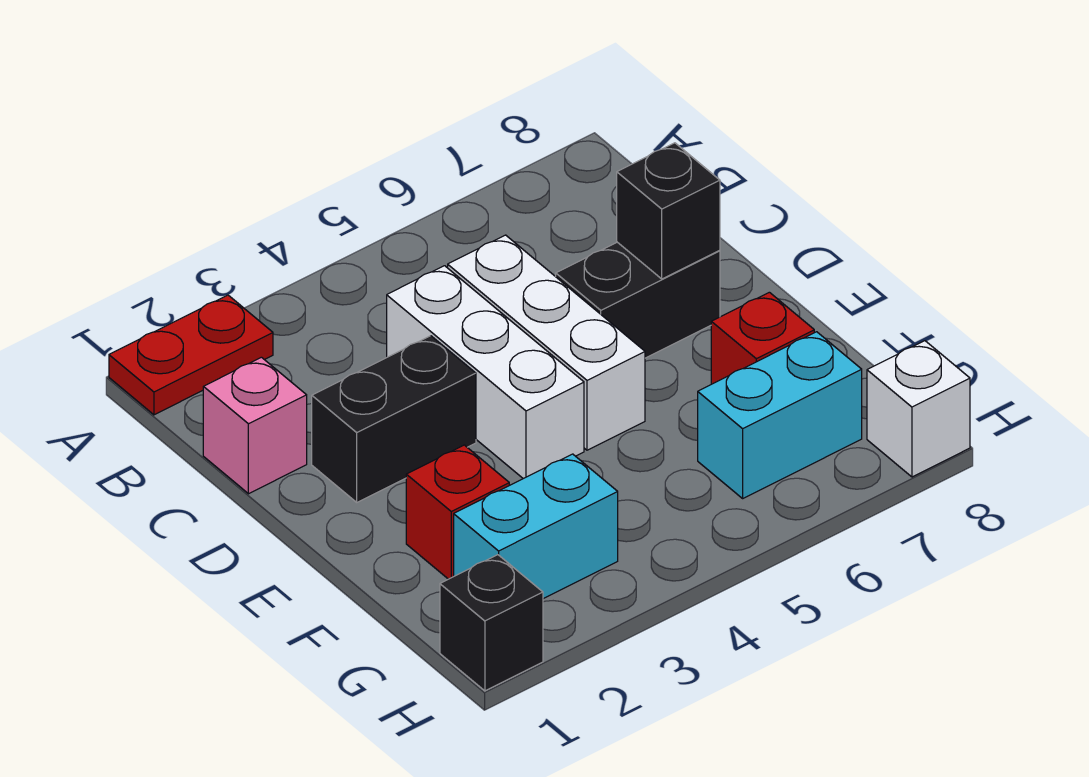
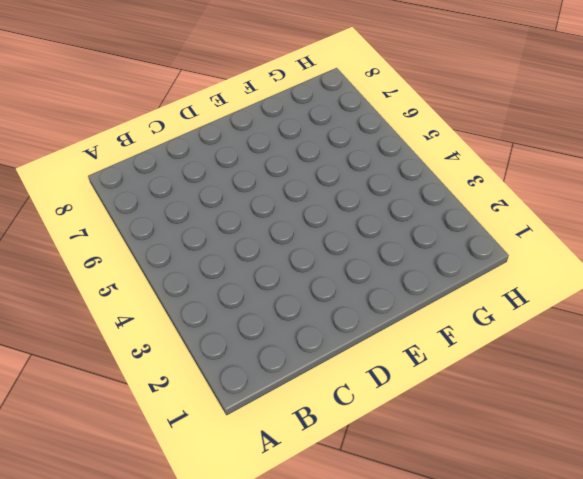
none -> red plate A1:A2 level 1
none -> pink brick C1 level 1
none -> white brick C4:E4 level 1

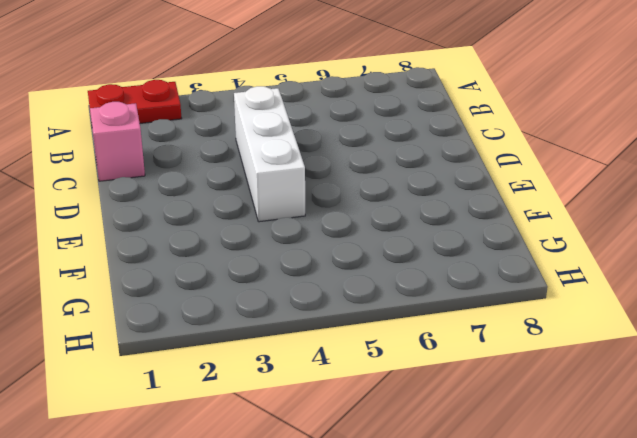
none -> white brick C5:E5 level 1
none -> black brick D2:D3 level 1
none -> black brick D6:D7 level 1

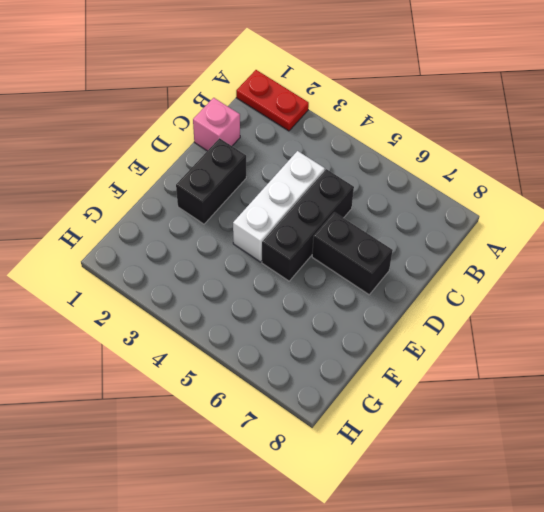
black brick C5:E5 level 1 -> white brick C5:E5 level 1
black brick D2:E2 level 1 -> black brick D2:D3 level 1
none -> red brick F2 level 1
none -> red brick F7 level 1
none -> cyan brick G2:G3 level 1

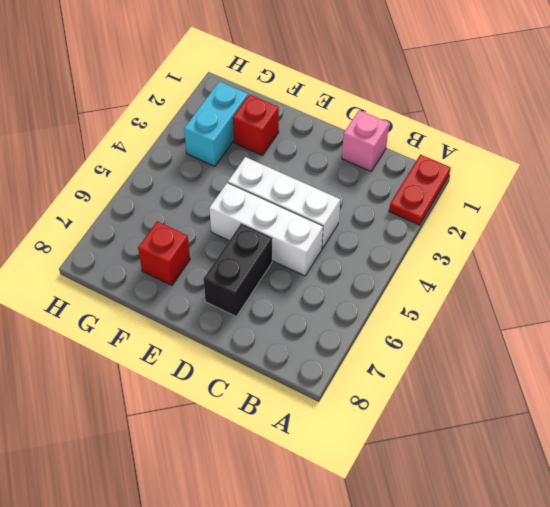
none -> black brick D2:D3 level 1
none -> cyan brick G6:G7 level 1
none -> black brick H1 level 1

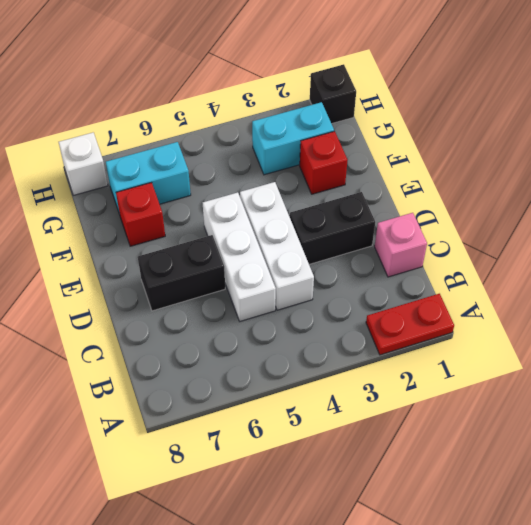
none -> black brick D7 level 2

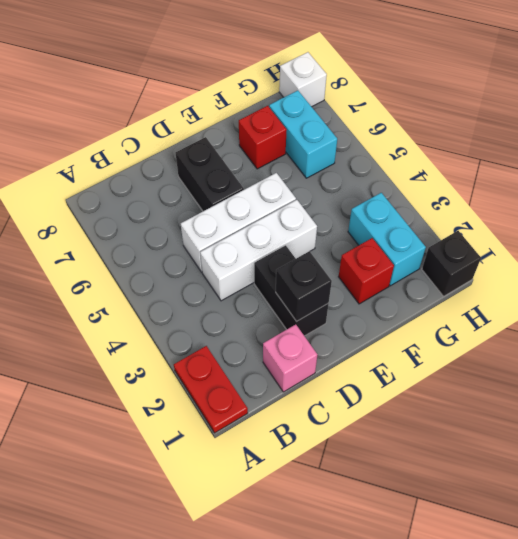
black brick D2 level 2 -> black brick D7 level 2

